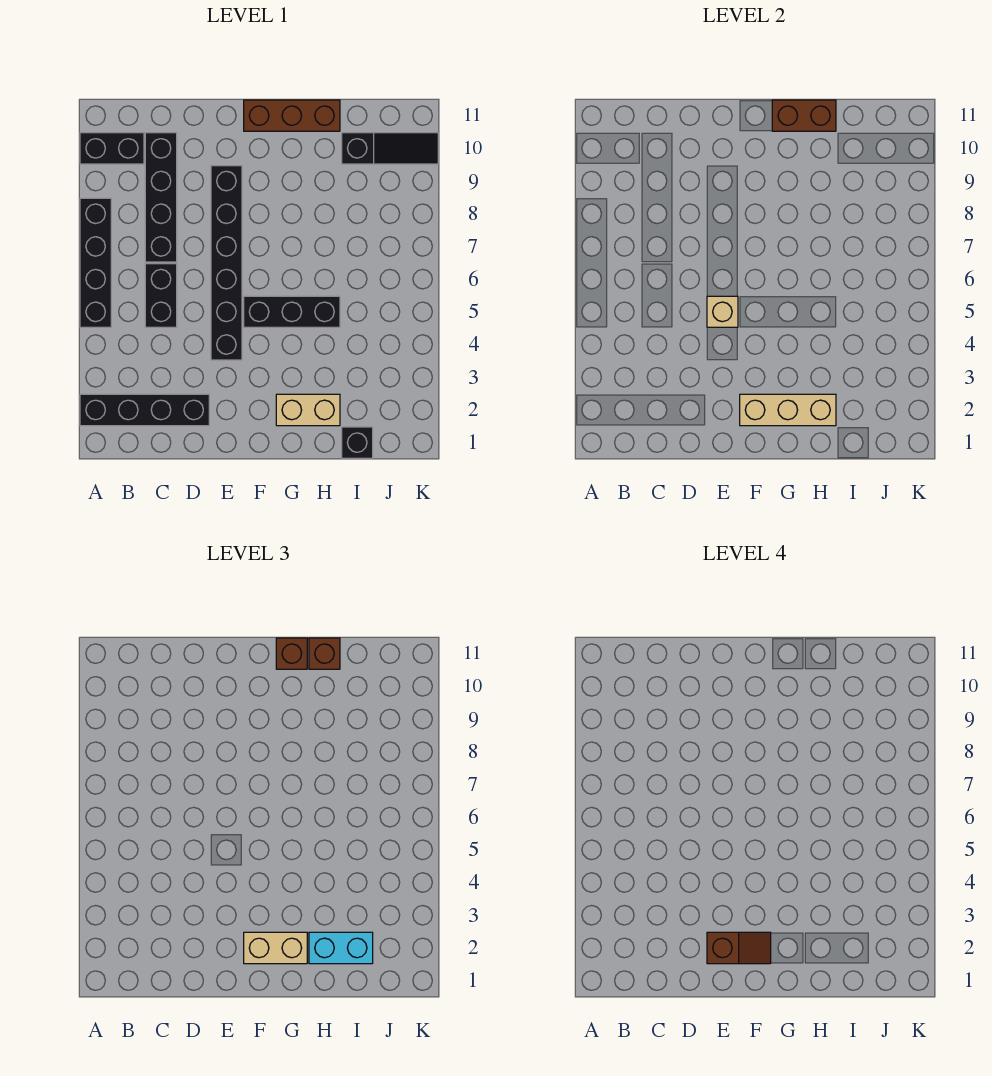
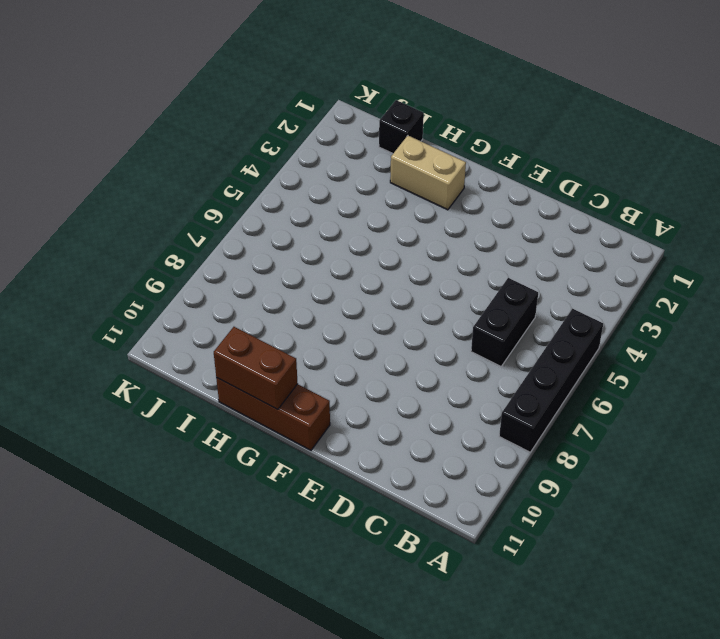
none -> black brick A2:D2 level 1
none -> black brick A10:B10 level 1
none -> black brick C7:C10 level 1

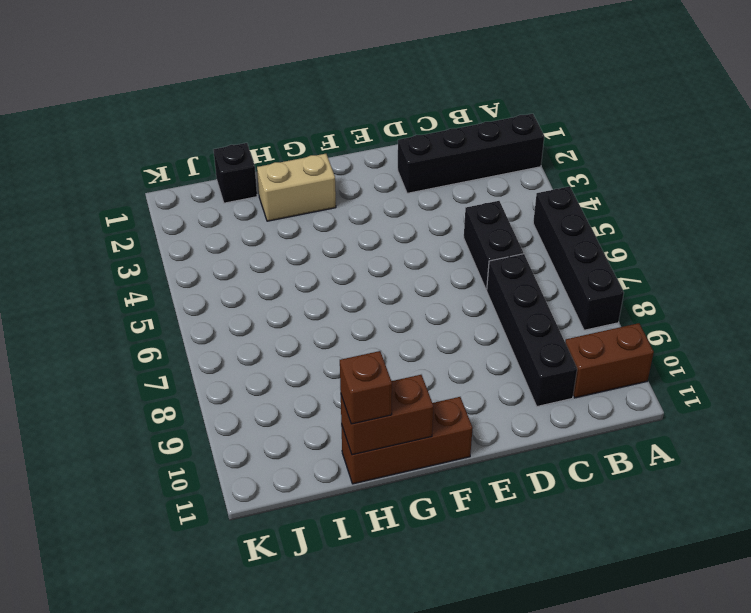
brown brick A10:B10 level 1 -> black brick A10:B10 level 1
none -> black brick E4:E9 level 1
none -> black brick F5:H5 level 1
none -> black slope I10:K10 level 1 top I

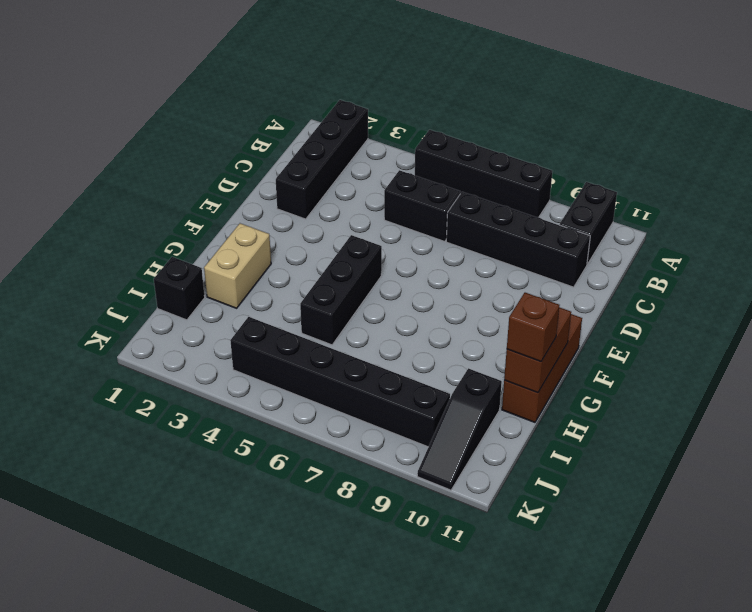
black brick J4:J9 level 1 -> black brick E4:E9 level 1
none -> tan brick E5 level 2
none -> tan brick F2:H2 level 2
none -> tan brick F2:G2 level 3

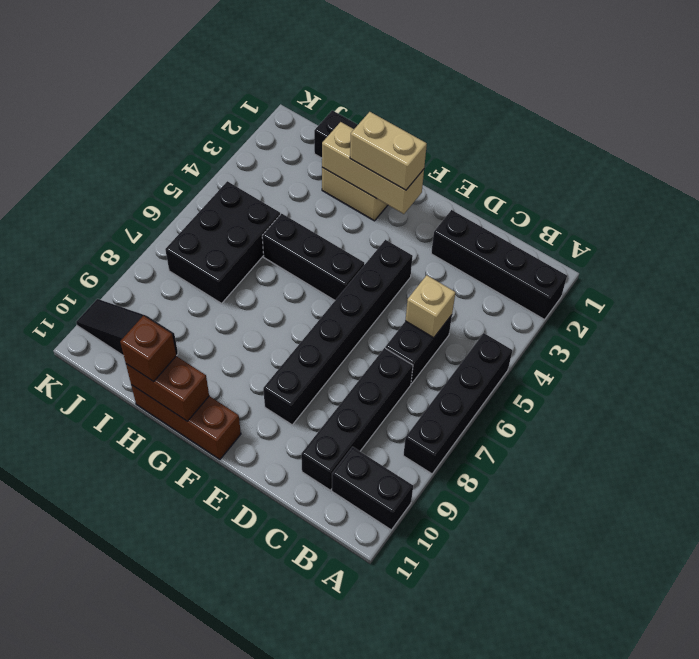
tan brick C5 level 2 -> tan brick E5 level 2
black brick I5:J7 level 1 -> none
none -> brown brick G11 level 3
none -> cyan brick H2:I2 level 3
none -> brown slope E2:F2 level 4 top E

